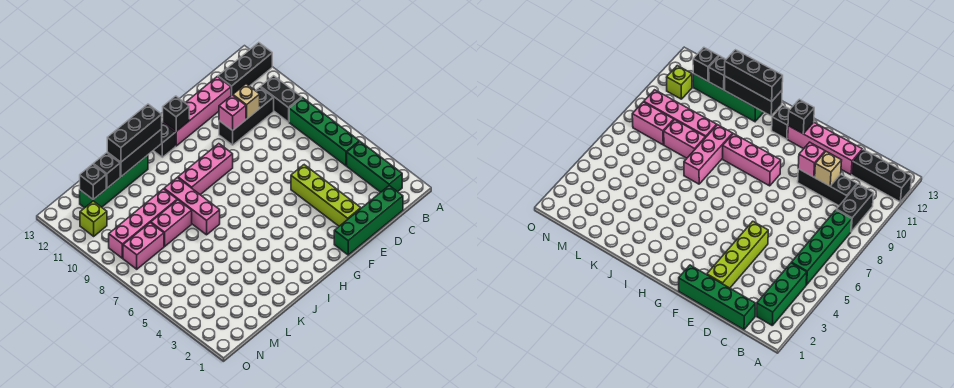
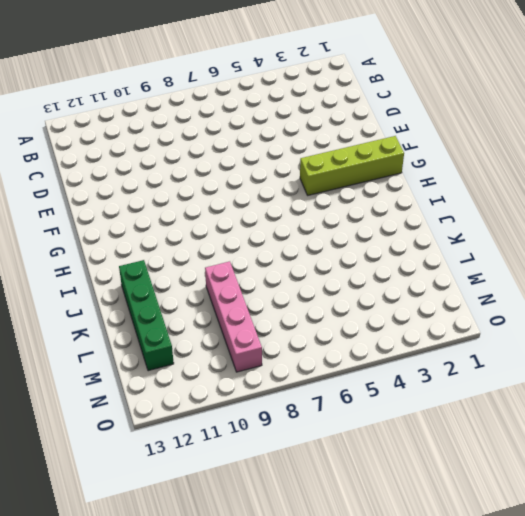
lime brick G1:G4 level 1 -> lime brick E2:E5 level 1
none -> black brick A12:C12 level 1
none -> green brick B2:B4 level 1
none -> green brick B5:B8 level 1

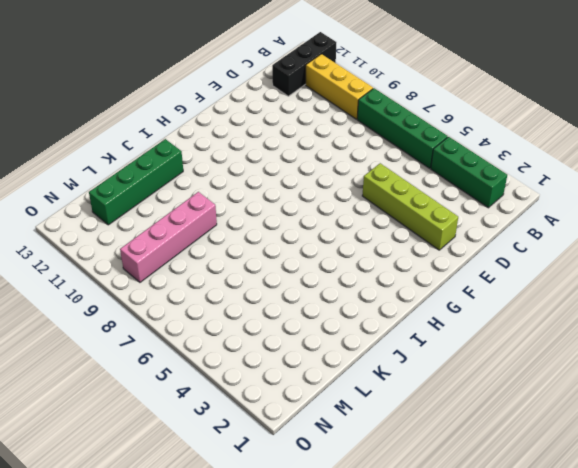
yellow brick B9:B11 level 1 -> black brick B9:B10 level 1
none -> green brick C1:F1 level 1
none -> black brick C10:E10 level 1
none -> pink brick D12:G12 level 1

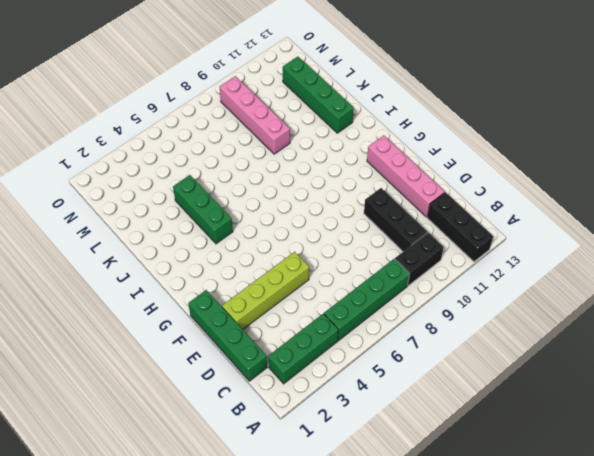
green brick I4:K4 level 1 -> none
none -> pink brick G9:I9 level 1
none -> black brick H12 level 1
none -> pink brick J7:J9 level 1

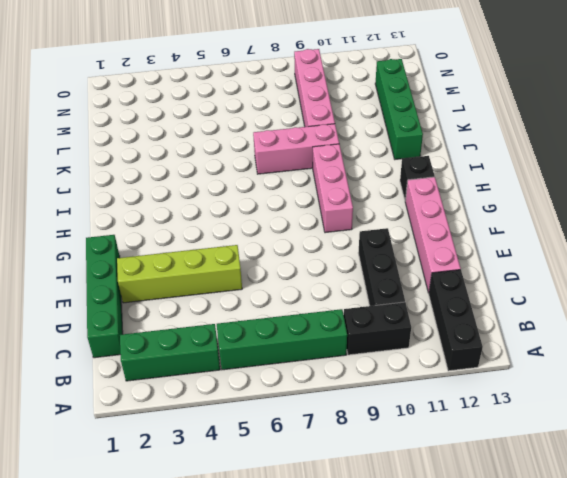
none -> pink brick K8:L8 level 1
none -> pink brick M8:N8 level 1
none -> lime brick N11 level 1

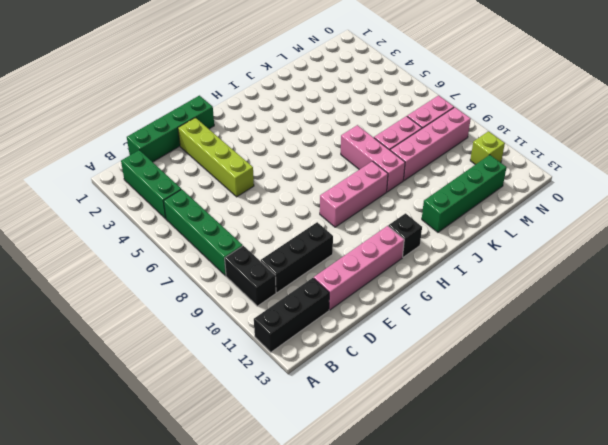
none -> tan brick D10 level 2
none -> pink brick E10 level 2
none -> black brick G12 level 2

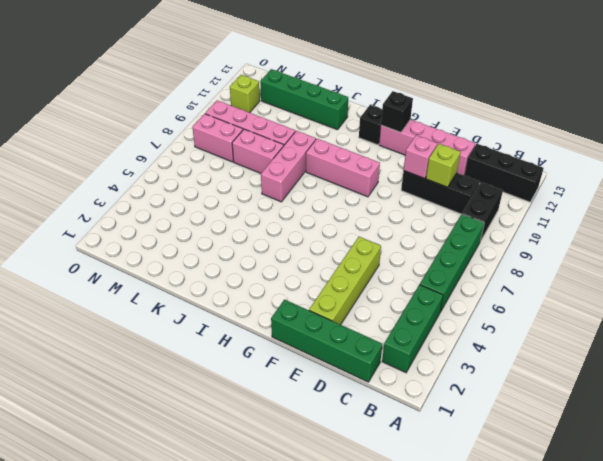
lime brick D10 level 2 -> tan brick D10 level 2
none -> black brick I12:K12 level 2
none -> black brick L12 level 2
none -> black brick M12 level 2

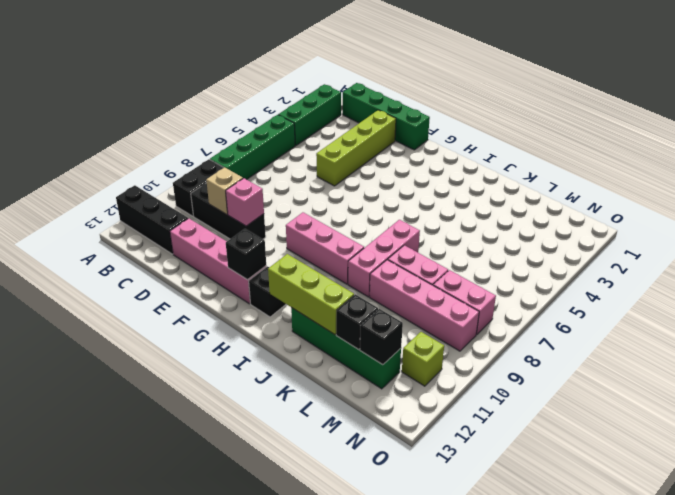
lime brick I12:K12 level 2 -> black brick I12:K12 level 2
none -> black brick I12:K12 level 3

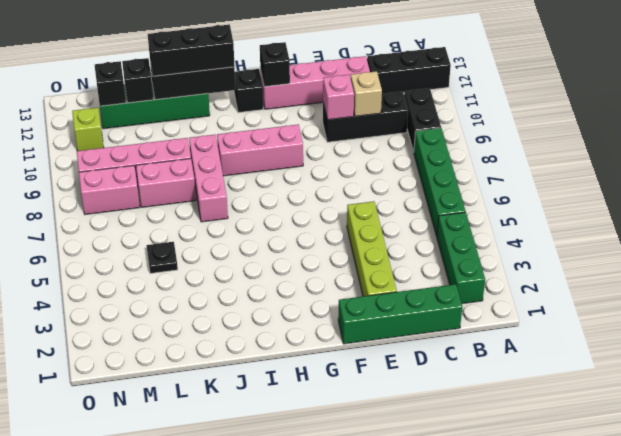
black plate L5 level 1 -> none

